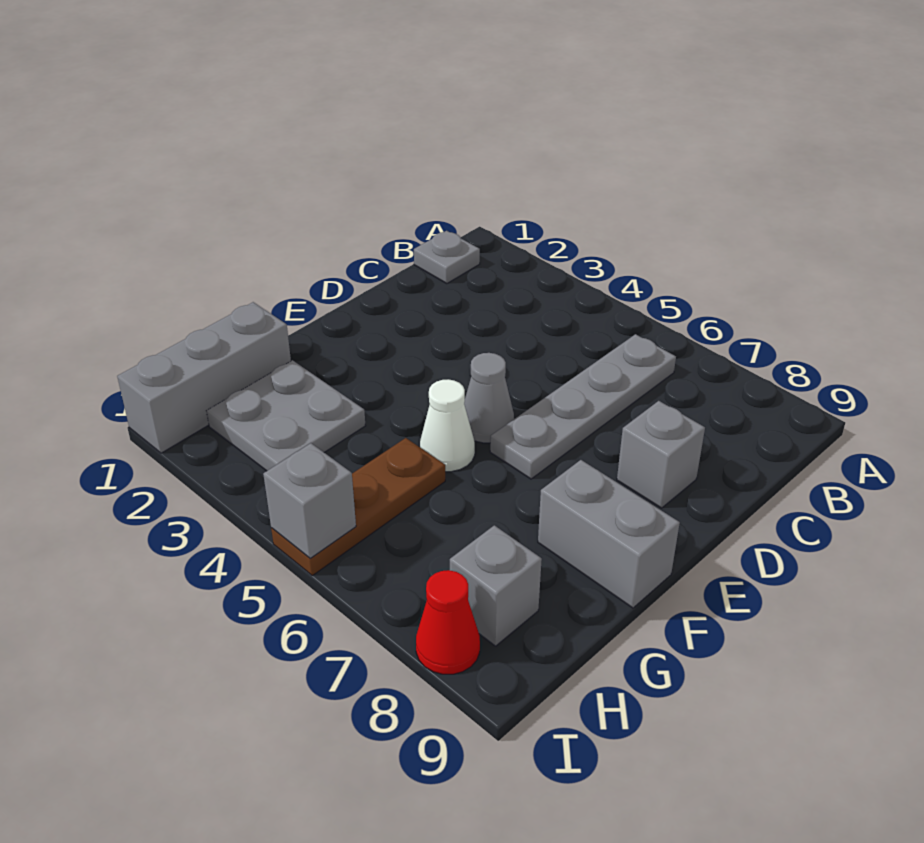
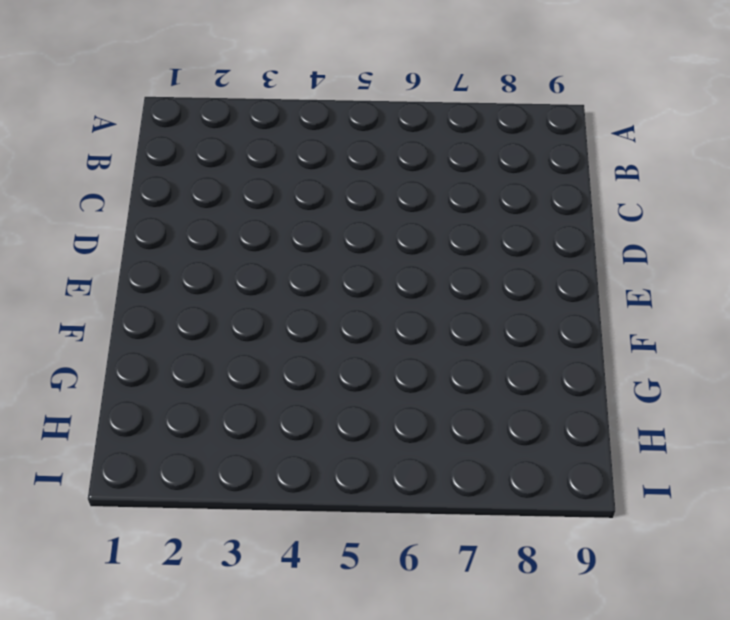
none -> grey plate B1 level 1
none -> grey plate B6:E6 level 1
none -> grey brick D8 level 1

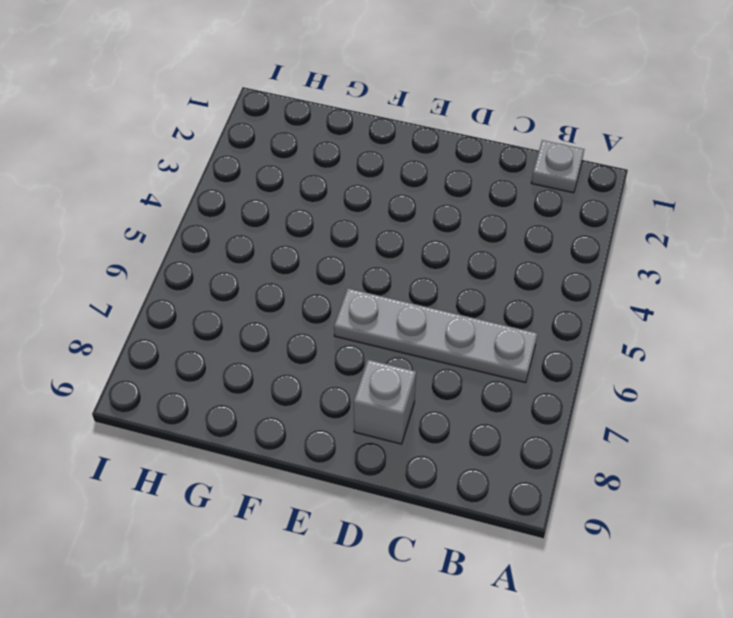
none -> grey cone E5 level 1
none -> white cone F5 level 1
none -> grey brick F8:F9 level 1

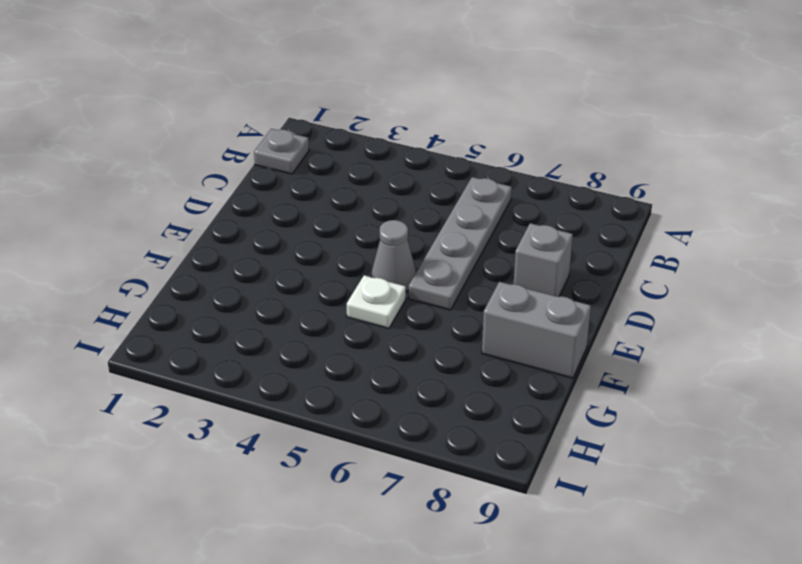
white plate F5 level 1 -> white cone F5 level 1
none -> grey brick G1:I1 level 1
none -> grey plate G2:H3 level 1
none -> brown plate G5:I5 level 1

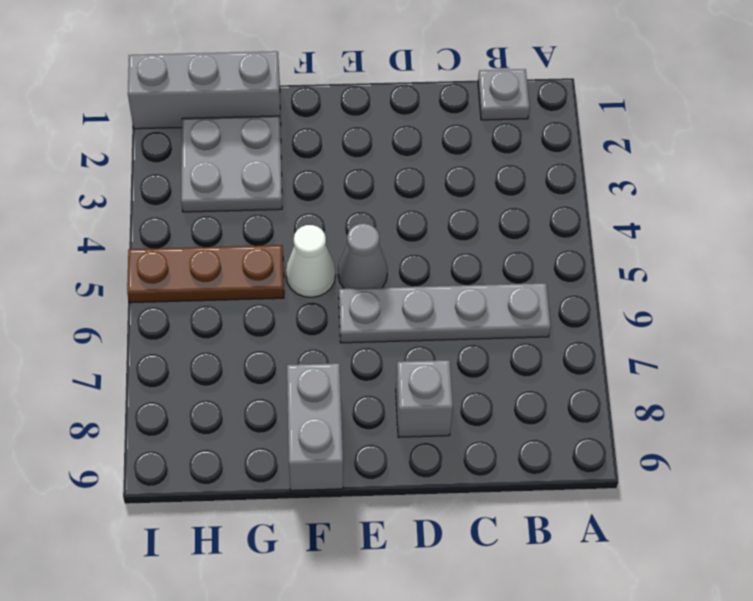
none -> grey brick H8 level 1
none -> red cone I8 level 1
none -> grey brick I5 level 2

